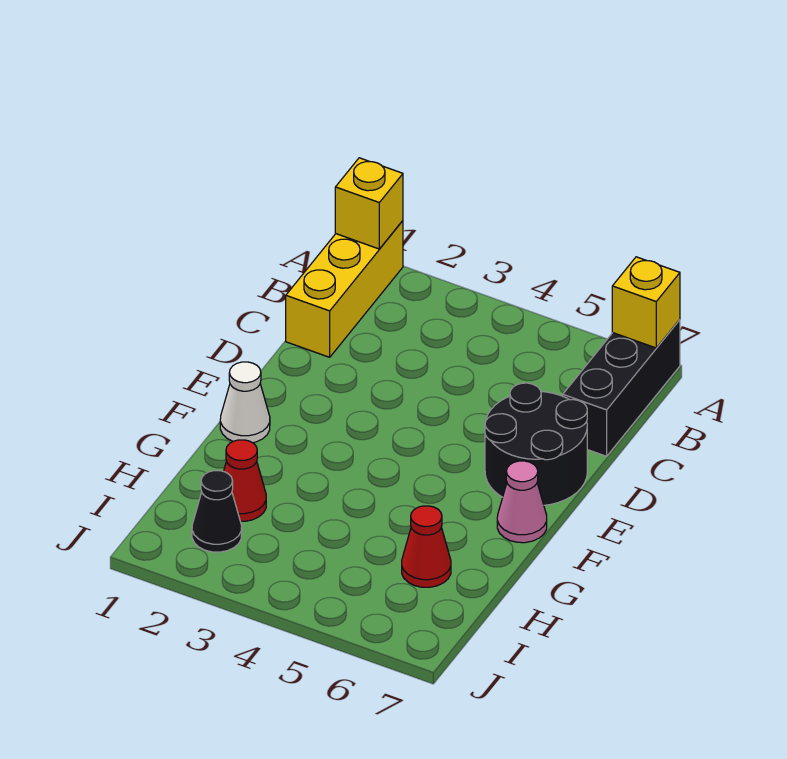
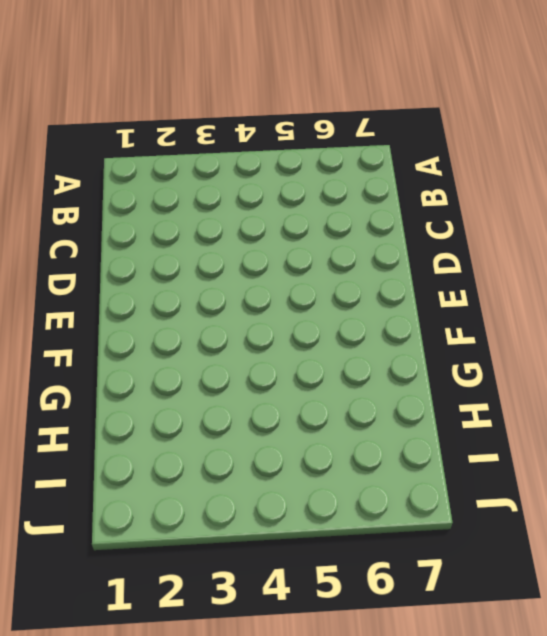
none -> yellow brick A1:C1 level 1
none -> black brick A7:C7 level 1

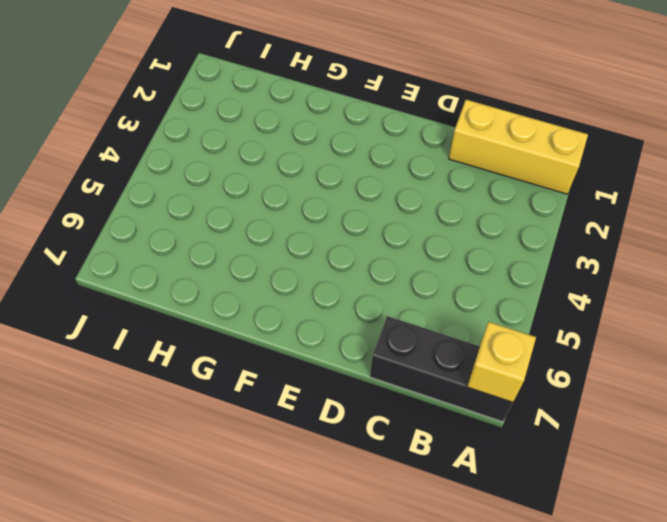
none -> black round brick D6:E7 level 1
none -> white cone F1 level 1

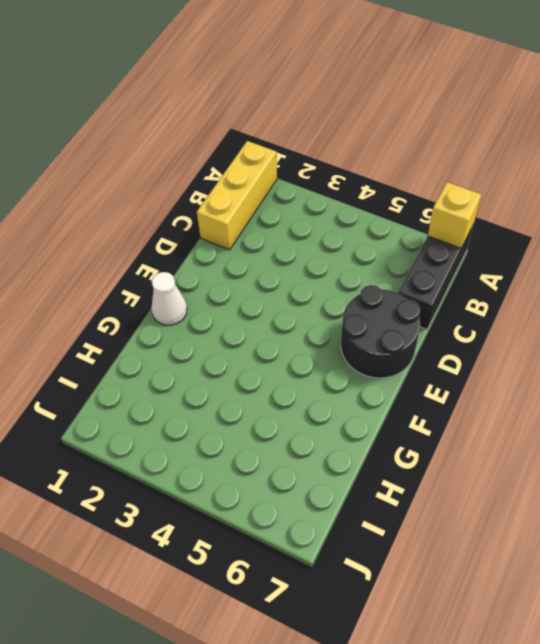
none -> pink cone F7 level 1
none -> red cone H2 level 1

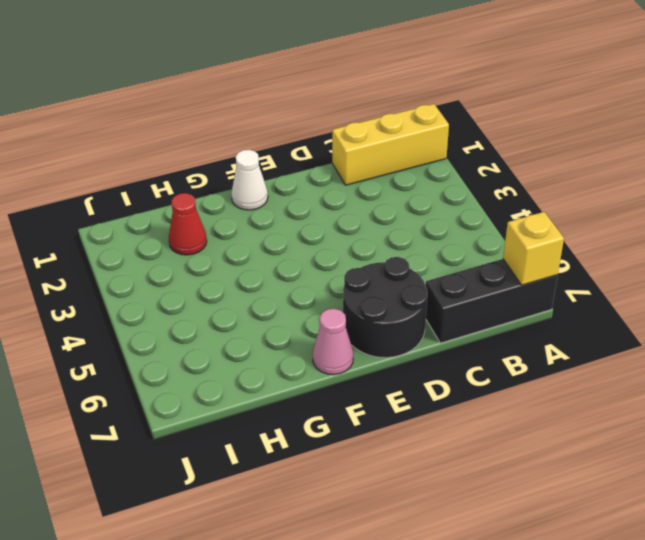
none -> red cone H6 level 1
none -> black cone I2 level 1

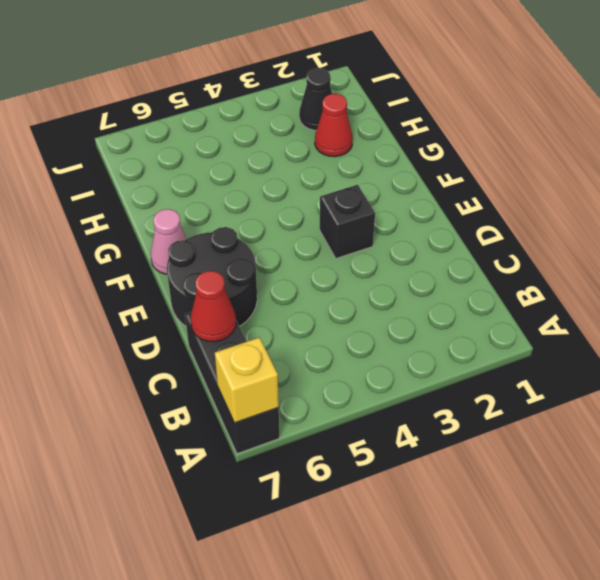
red cone C7 level 2 -> red cone H6 level 1
black brick E3 level 1 -> none
none -> yellow brick A1:C1 level 1
none -> white cone F1 level 1

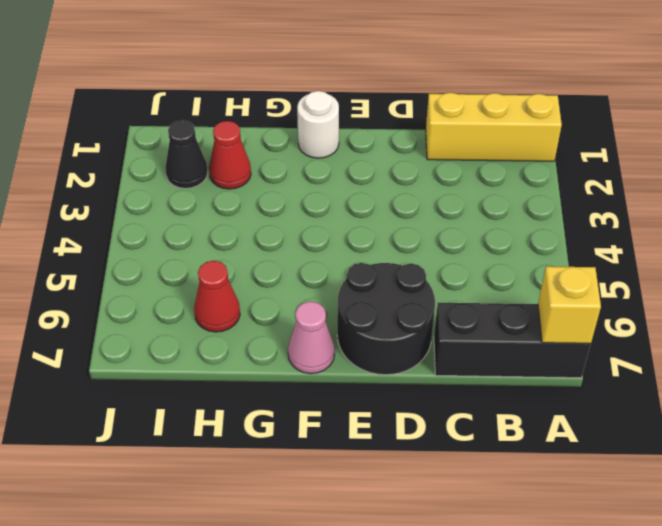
white round brick F1 level 1 -> white cone F1 level 1
none -> yellow brick A1 level 2

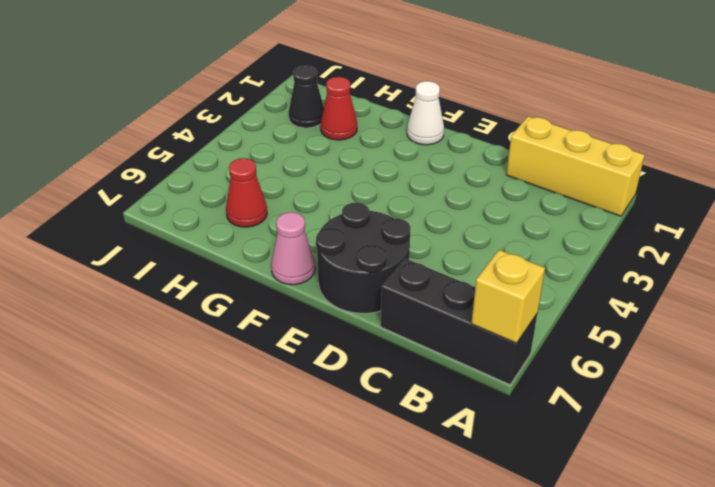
none -> yellow brick A1 level 2

